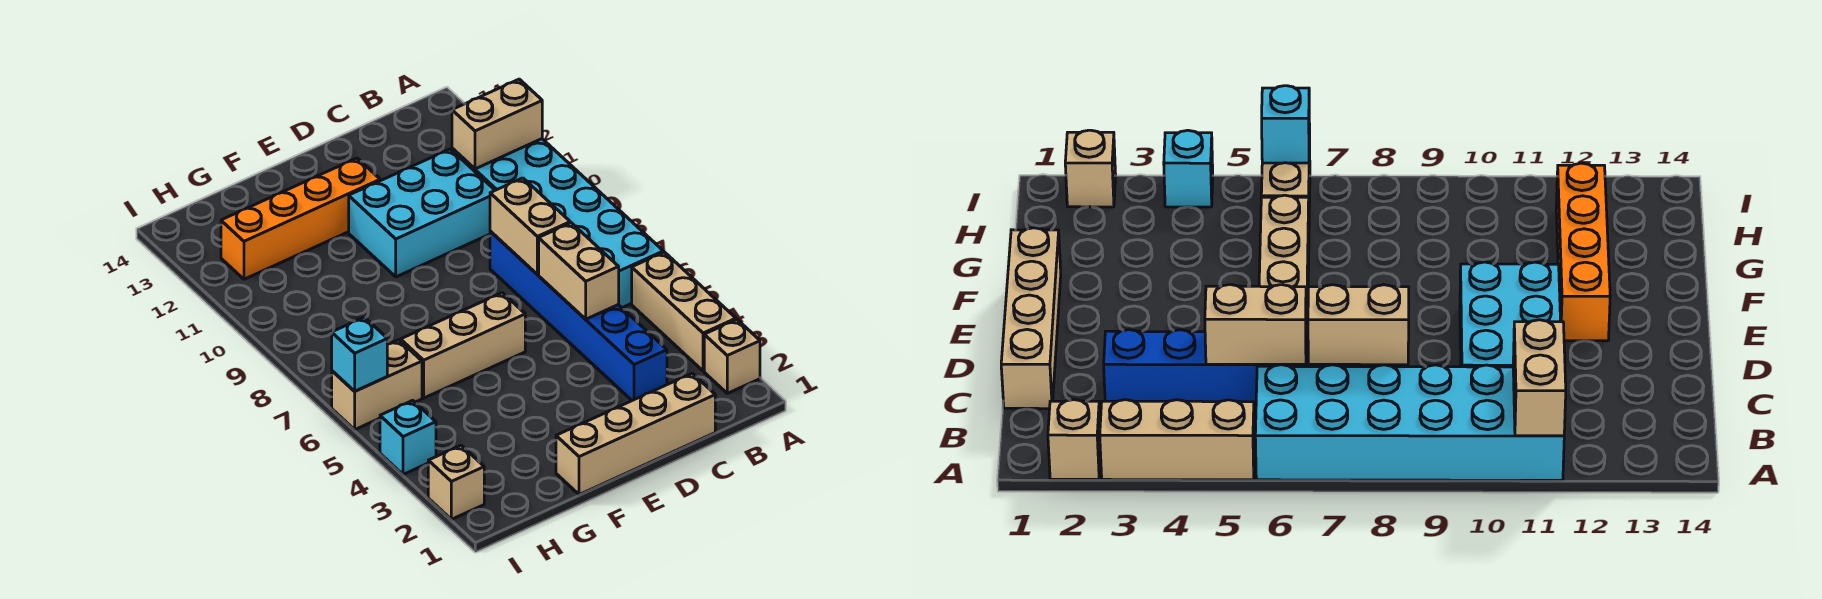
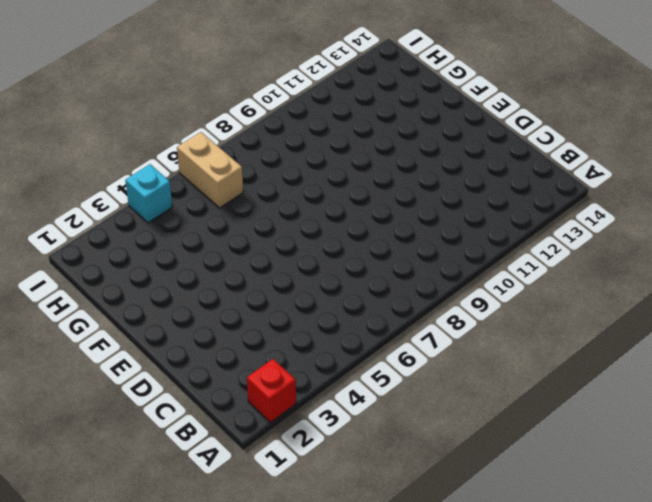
red brick A2 level 1 -> tan brick A2 level 1
none -> tan brick A3:A5 level 1
none -> cyan brick A6:B11 level 1
none -> tan brick C1:F1 level 1

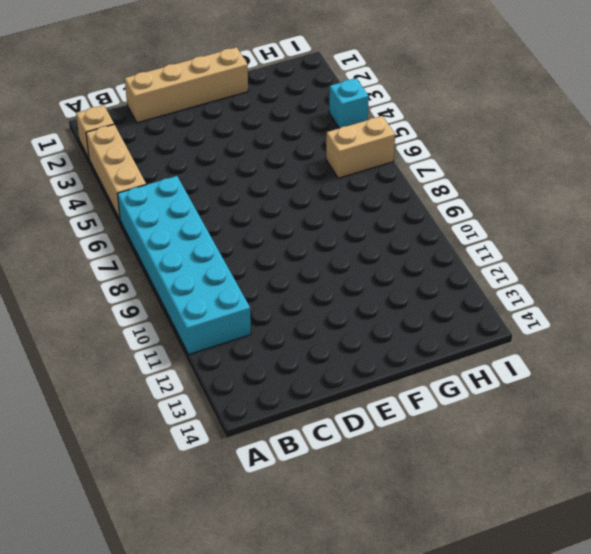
none -> blue brick C3:C8 level 1
none -> cyan brick C10:E11 level 1
none -> tan brick E6:G6 level 1

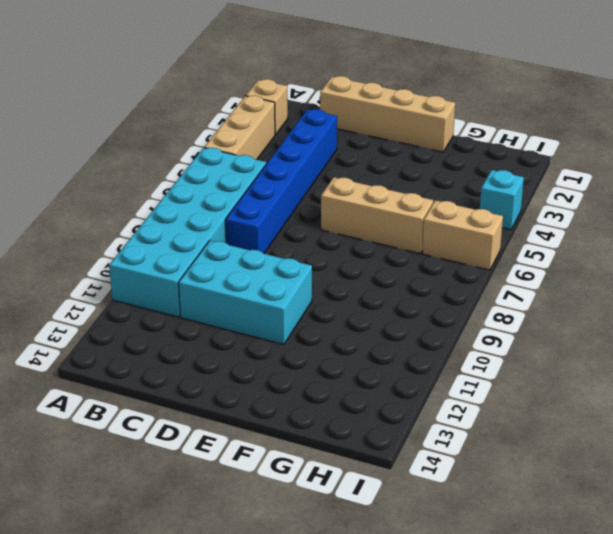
none -> orange brick E12:H12 level 1
none -> tan brick I2 level 1
none -> tan brick A11:B11 level 2

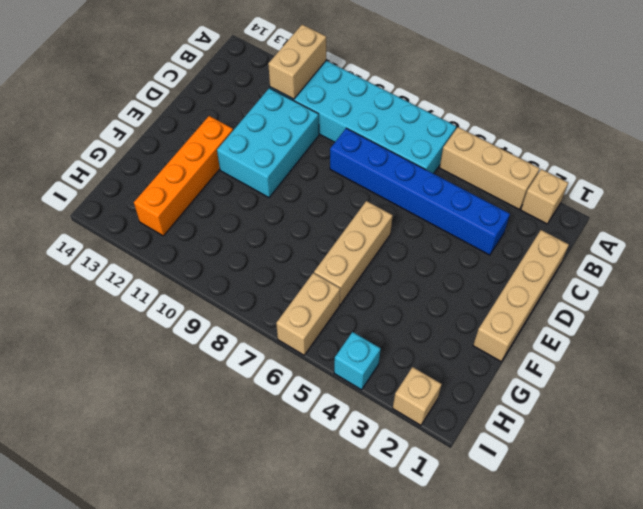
none -> tan brick C5:C6 level 2
none -> tan brick C7:C8 level 2
none -> cyan brick I6 level 2

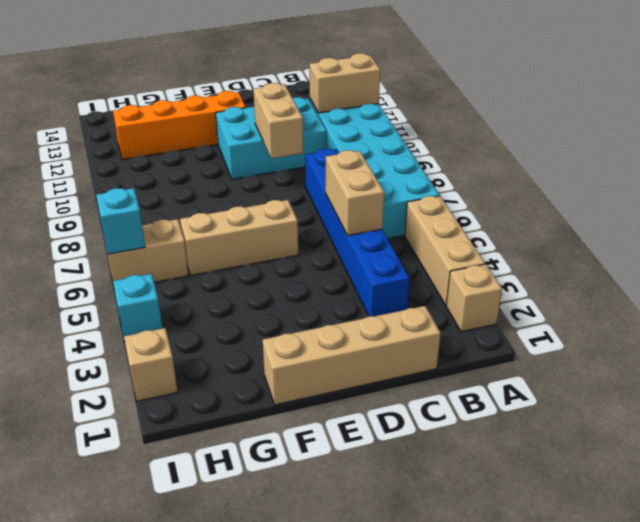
tan brick D9:D10 level 2 -> tan brick C7:C8 level 2

